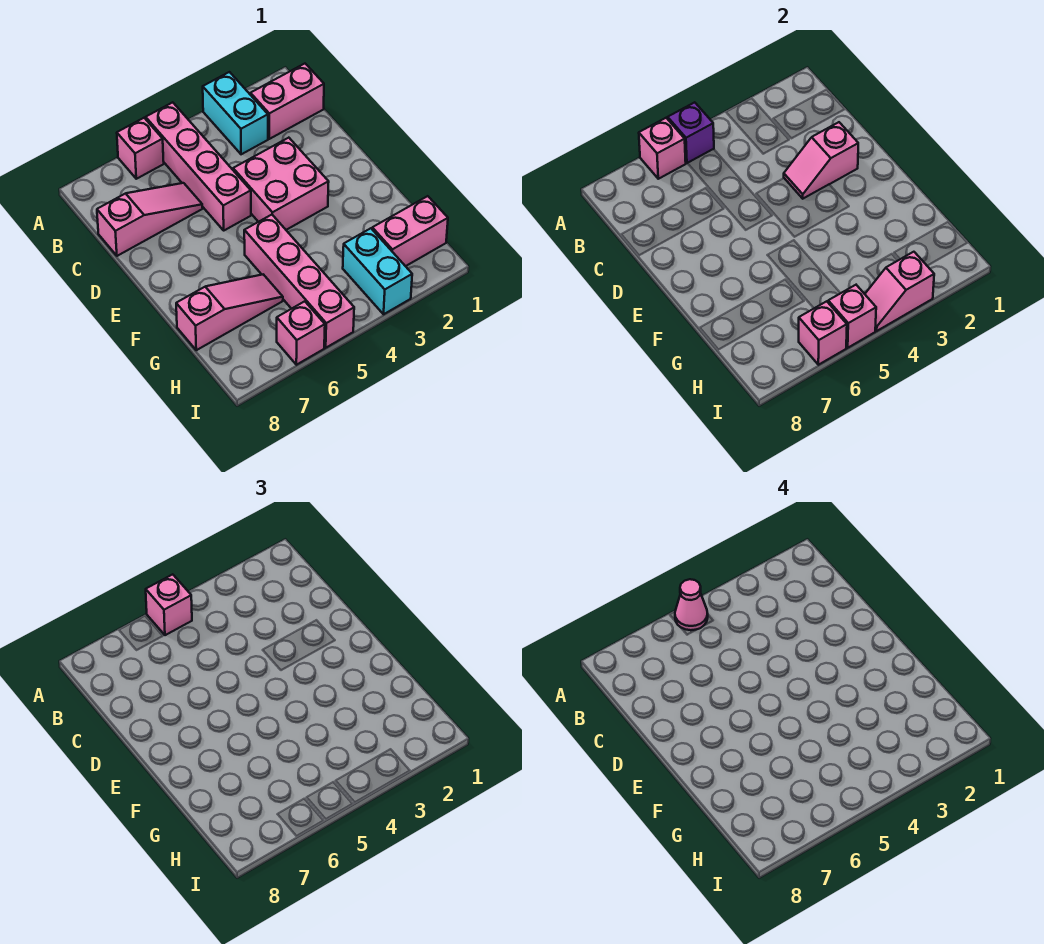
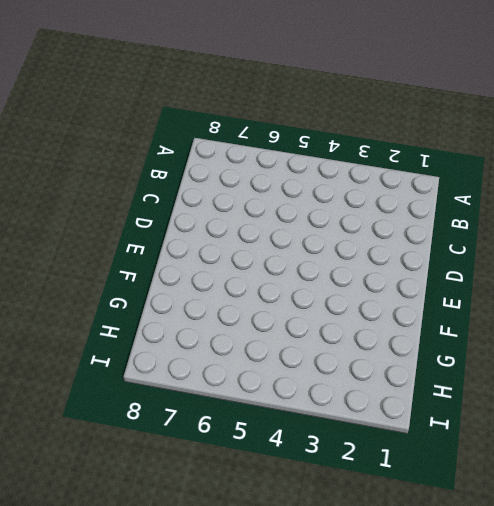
none -> cyan brick A3:B3 level 1
none -> pink brick A5:D5 level 1
none -> pink brick A6 level 1

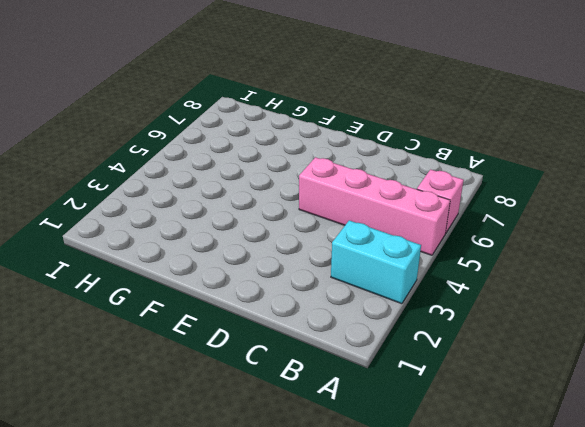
none -> pink brick B1:B2 level 1
none -> pink slope C6:C8 level 1 top 8
none -> pink brick D3:E4 level 1

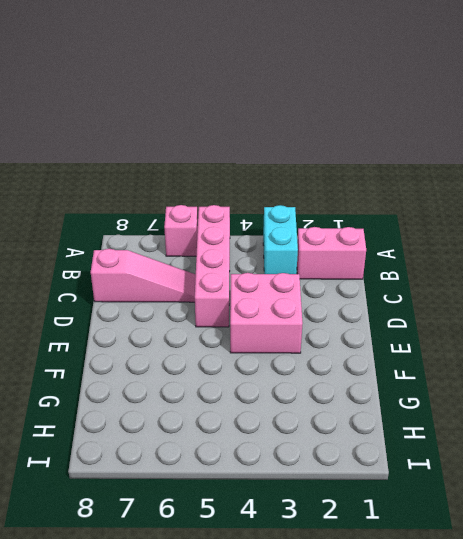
none -> pink brick F5:I5 level 1
none -> pink slope G6:G8 level 1 top 8
none -> pink brick H1:H2 level 1

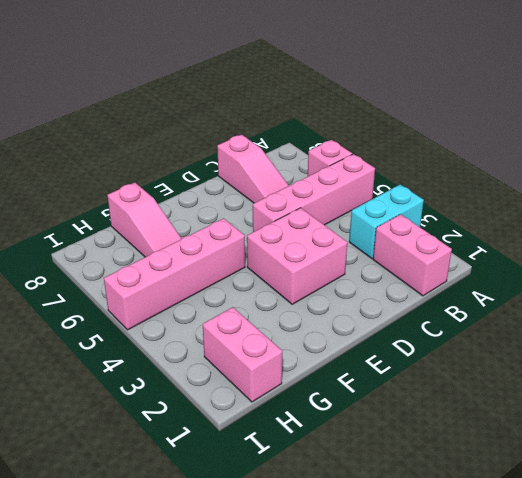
none -> cyan brick H3:I3 level 1
none -> pink brick I6 level 1
none -> purple brick A5 level 2

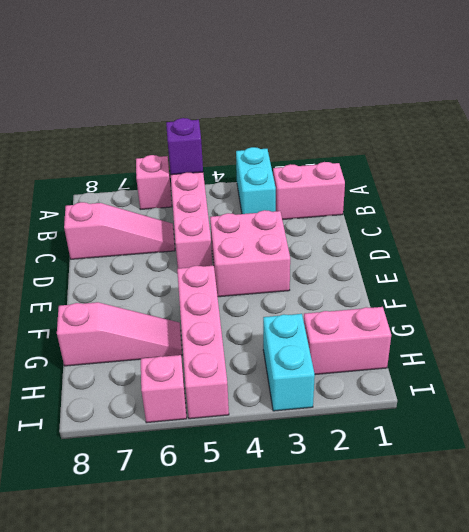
none -> pink brick A6 level 2
none -> pink slope D2:D3 level 2 top 2
none -> pink slope I3:I4 level 2 top 3

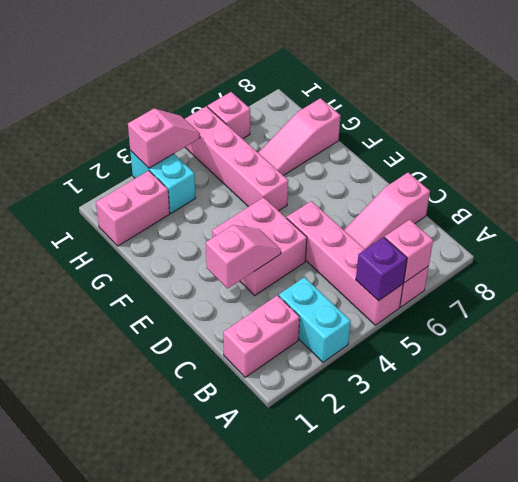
none -> pink brick I5 level 2
none -> pink brick I6 level 2
none -> pink brick A5 level 3

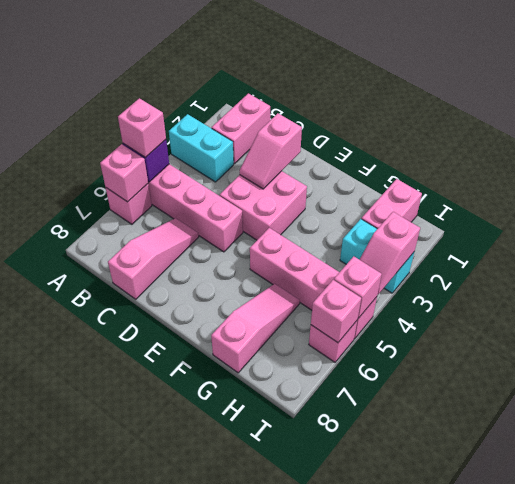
none -> pink cone A5 level 4

